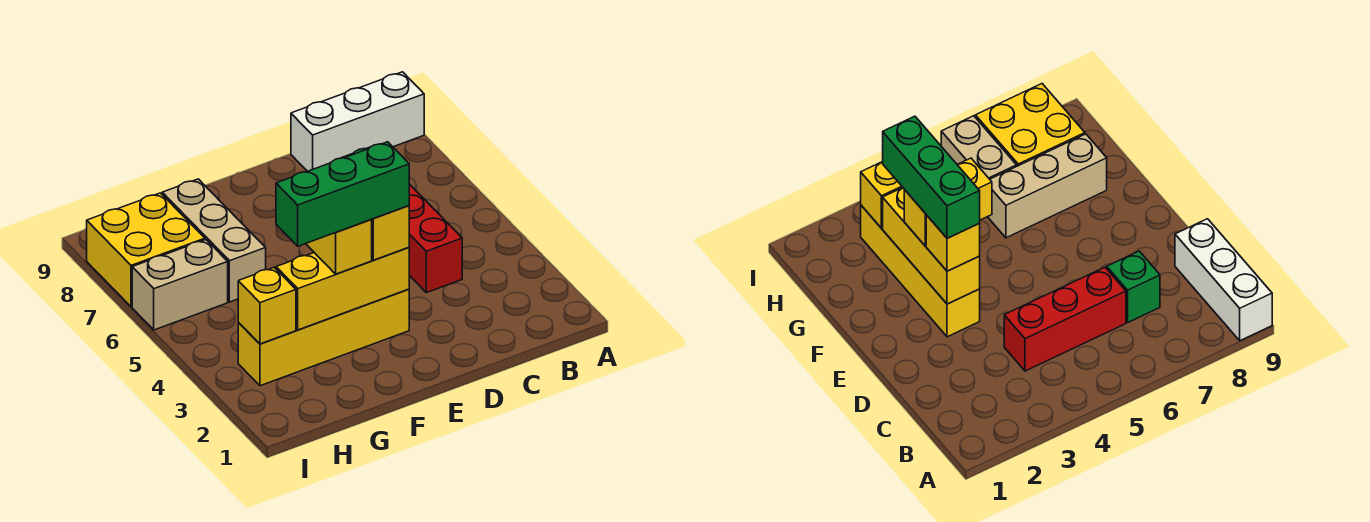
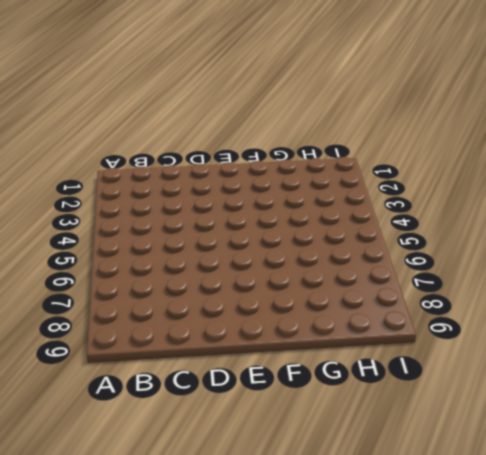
none -> white brick A9:C9 level 1
none -> red brick C4:C6 level 1
none -> green brick C7 level 1

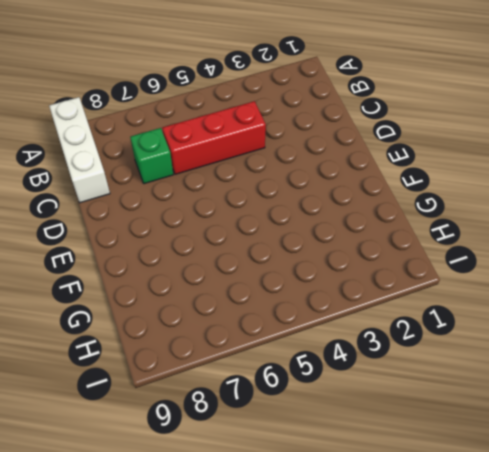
none -> yellow brick E3:H3 level 1
none -> tan brick G6:G8 level 1
none -> tan brick H6:I6 level 1

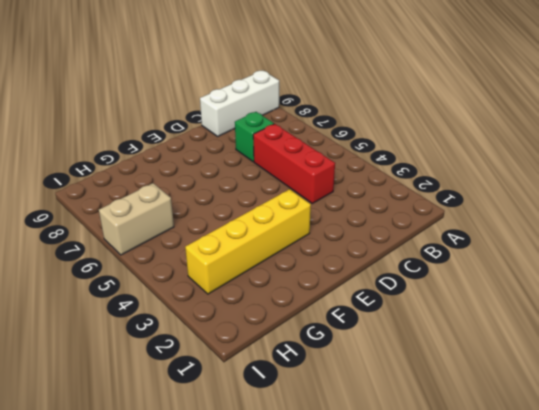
none -> tan brick G6:G8 level 1
none -> yellow brick H7:I8 level 1
none -> yellow brick E3:G3 level 2

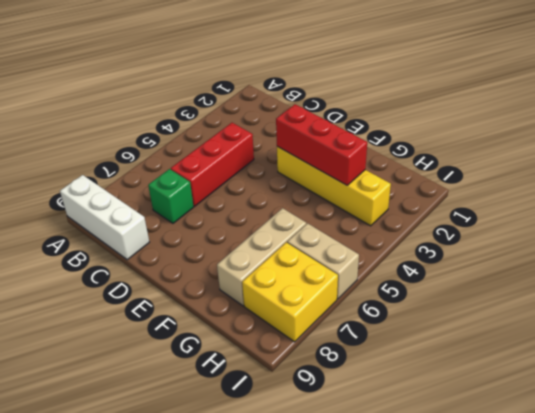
red brick E3:G3 level 2 -> yellow brick E3:G3 level 2
none -> yellow brick H3 level 2
none -> yellow brick E3 level 3
none -> yellow brick F3:F4 level 3

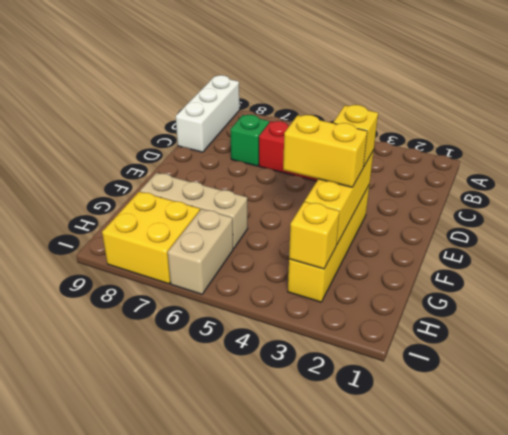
none -> green brick E3:G3 level 4

